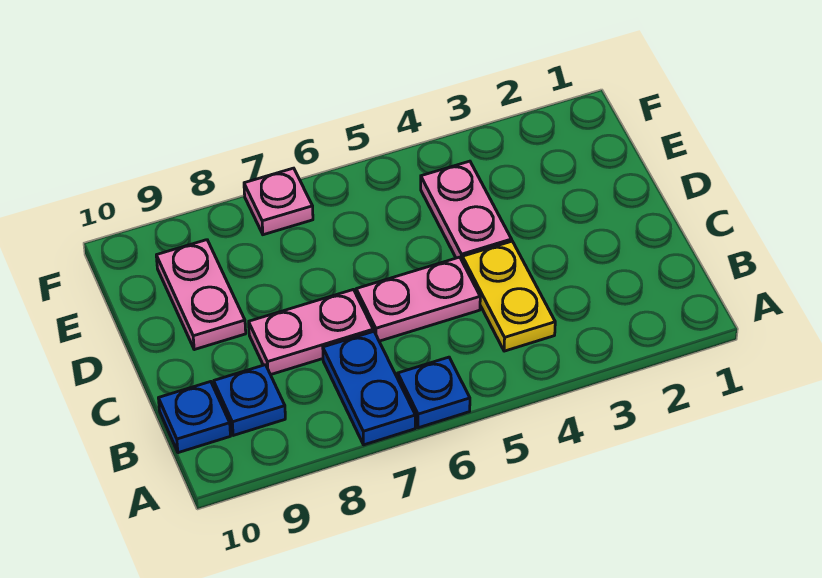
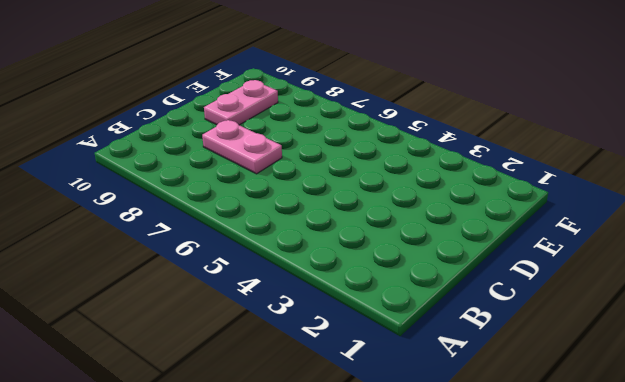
none -> blue plate A6 level 1
none -> blue plate A7:B7 level 1

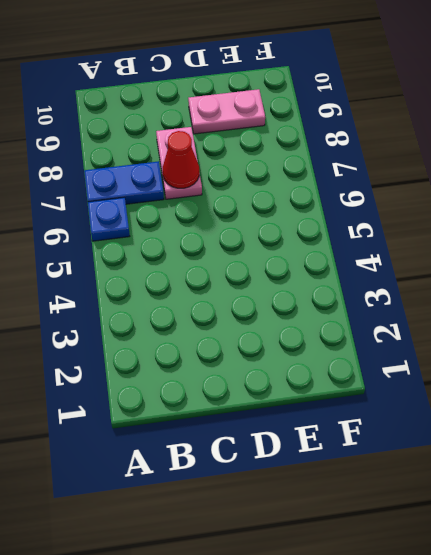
red cone C7 level 2 -> none
none -> yellow plate B4:C4 level 1
none -> blue plate B9 level 1

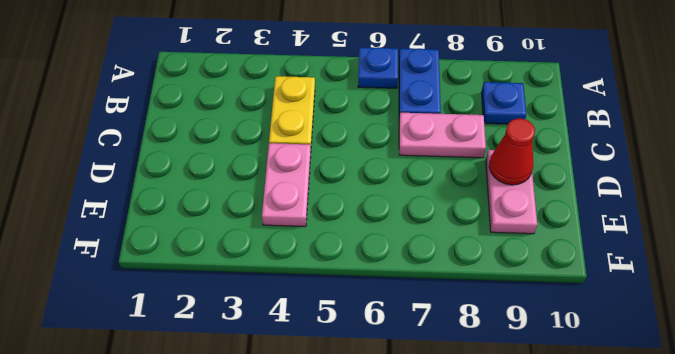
red cone D9 level 2 -> none
none -> blue plate B10 level 1
none -> pink plate C5:C6 level 1

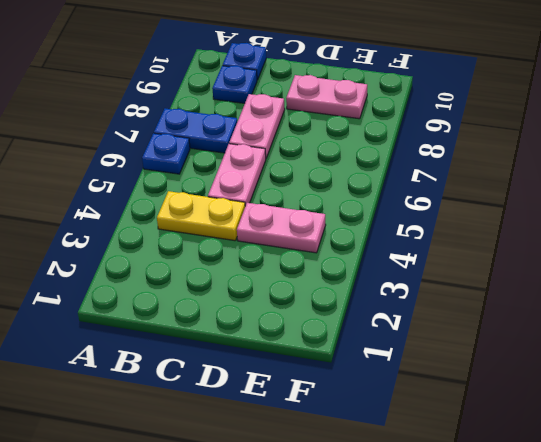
none -> pink plate F7 level 1

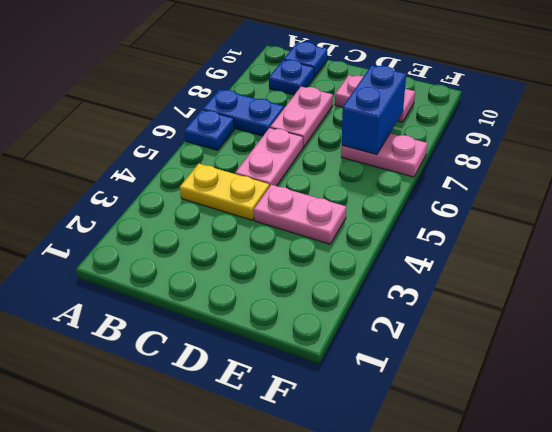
pink plate E7:F7 level 1 -> pink plate F7 level 1
blue brick E7:E8 level 2 -> none

